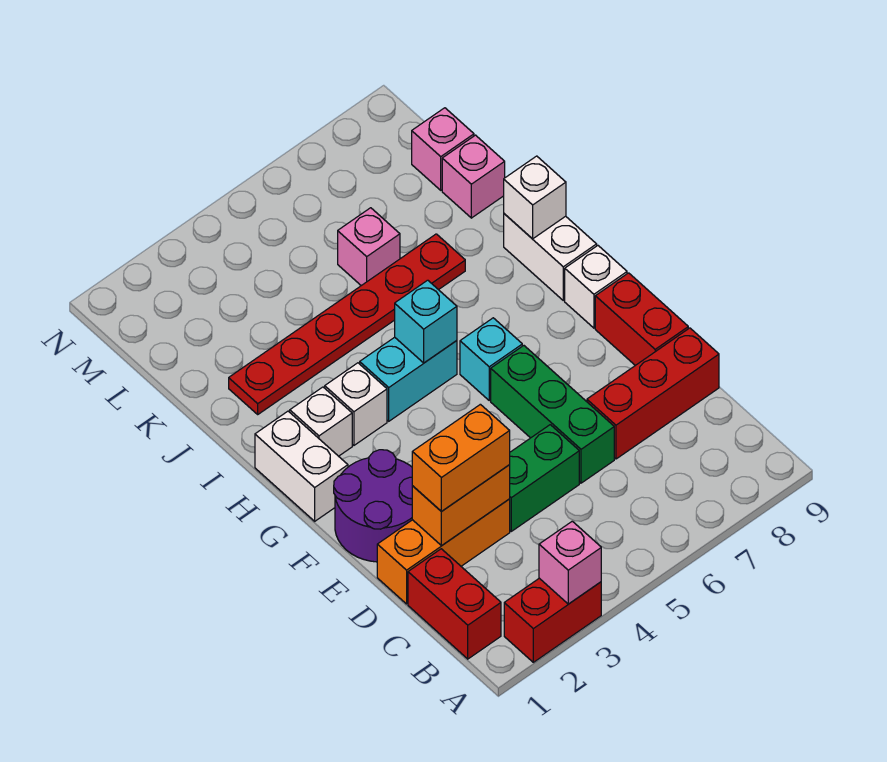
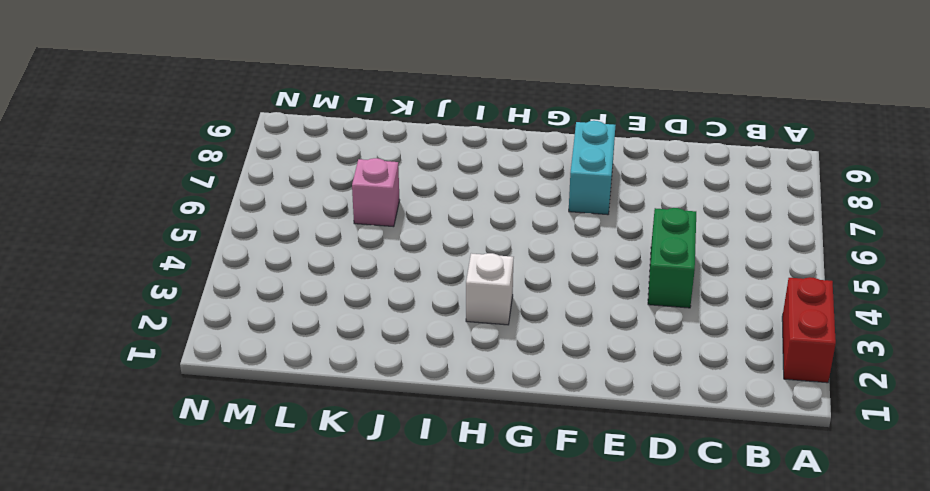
cyan brick F7:F8 level 1 -> cyan brick H4:H5 level 1
none -> red brick B1:C1 level 1
none -> orange brick D1:D3 level 1
none -> green brick D6:F6 level 1

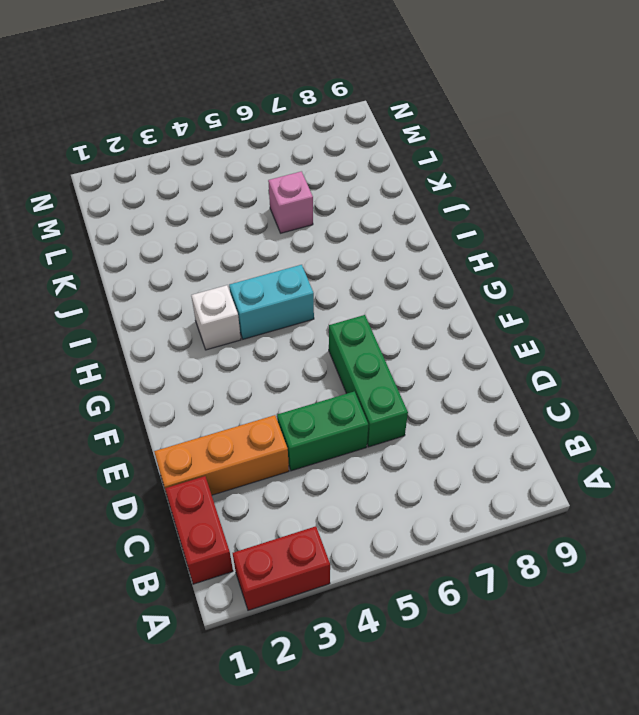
none -> red brick D7:D9 level 1
none -> purple round brick E1:F2 level 1
none -> red brick E9:F9 level 1

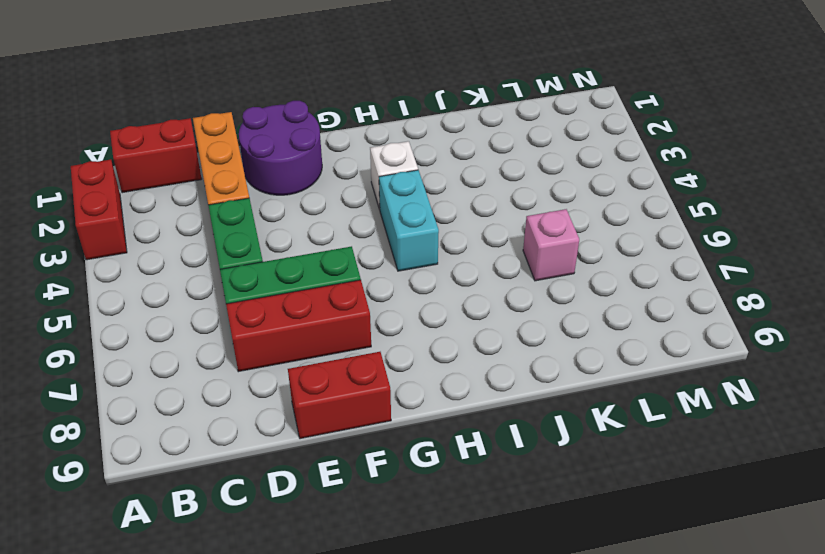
red brick D7:F7 level 1 -> red brick D7:D9 level 1
none -> white brick G1:H1 level 1
none -> cyan brick G6 level 1
none -> white brick G9 level 1

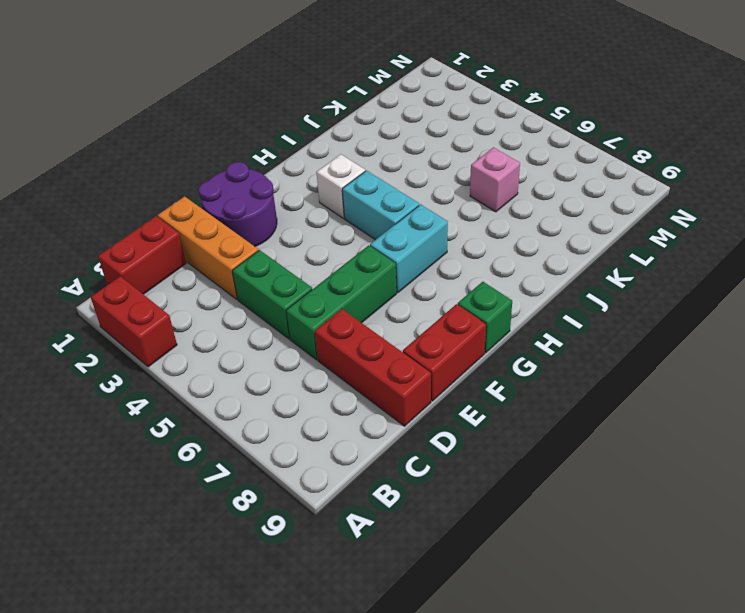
cyan brick G6:H6 level 1 -> cyan brick G6 level 1
green brick G9 level 1 -> white brick G9 level 1
none -> white brick G1:H1 level 1
none -> white brick H2 level 1
none -> white brick H9:I9 level 1

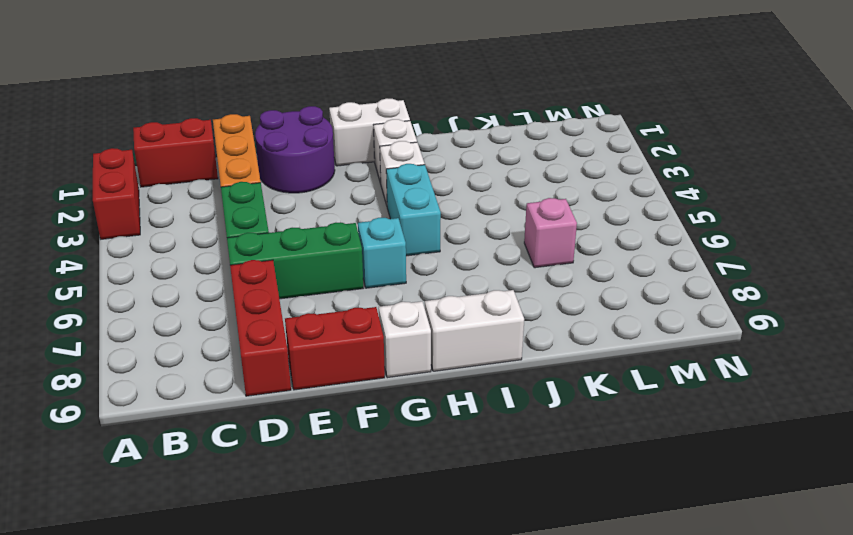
none -> red plate J2:J7 level 1
none -> pink brick K9 level 1
none -> pink brick L9 level 1

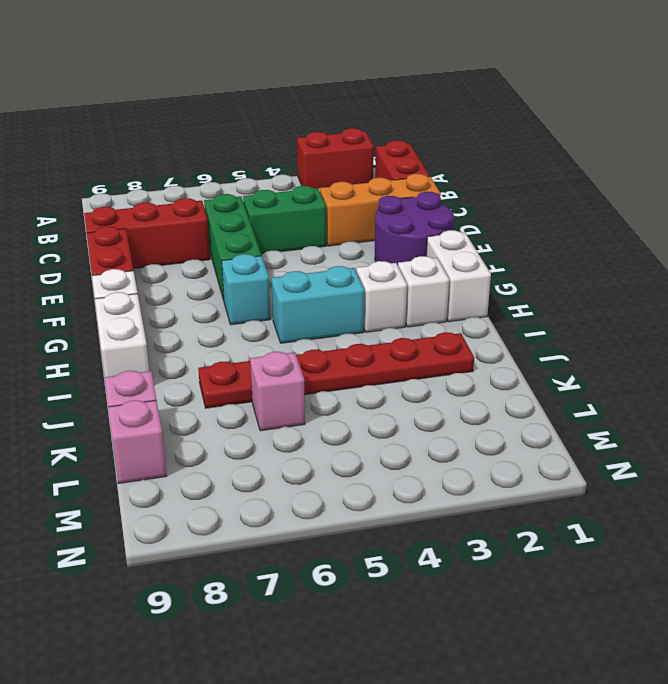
none -> pink brick A3 level 2
none -> orange brick D2:D3 level 2
none -> cyan brick H5 level 2

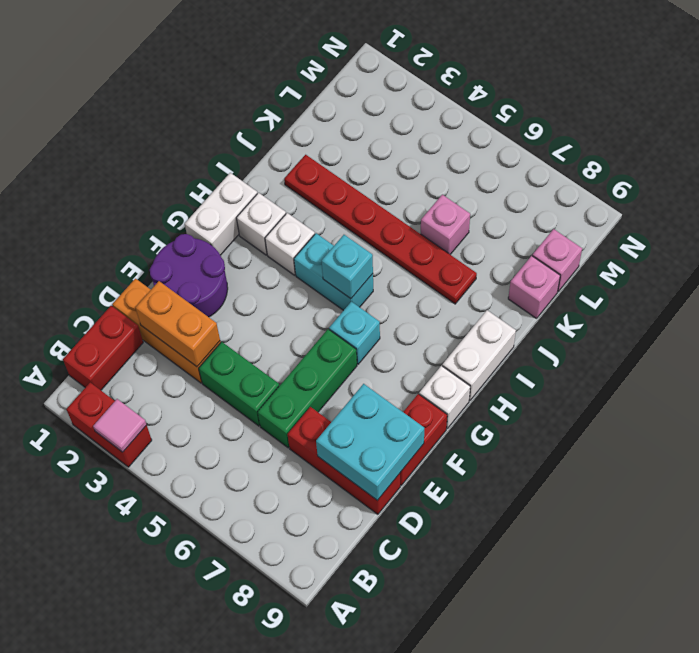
pink tile A3 level 2 -> pink brick A3 level 2
cyan brick D8:E9 level 2 -> none
none -> white brick I9 level 2
none -> orange brick D2:D3 level 3

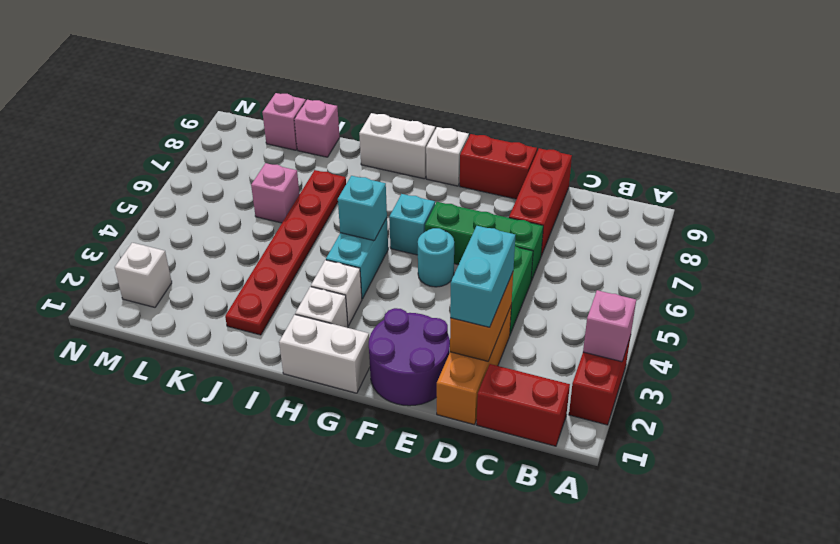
cyan brick D2:D3 level 3 -> orange brick D2:D3 level 3
cyan round brick F5 level 1 -> none
white brick M2 level 1 -> white brick I9 level 2

